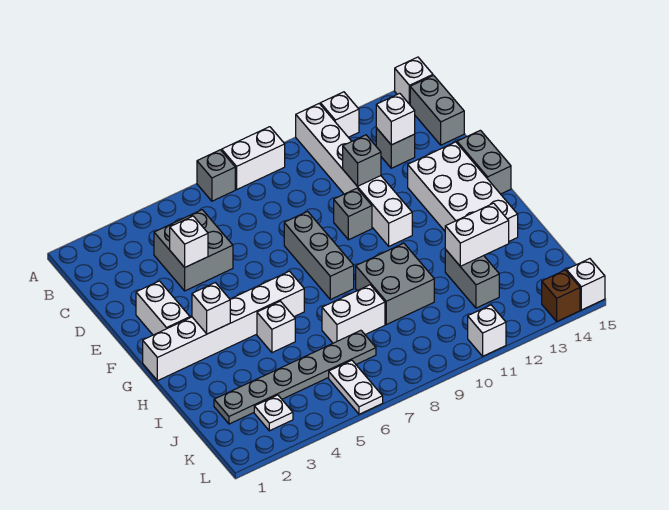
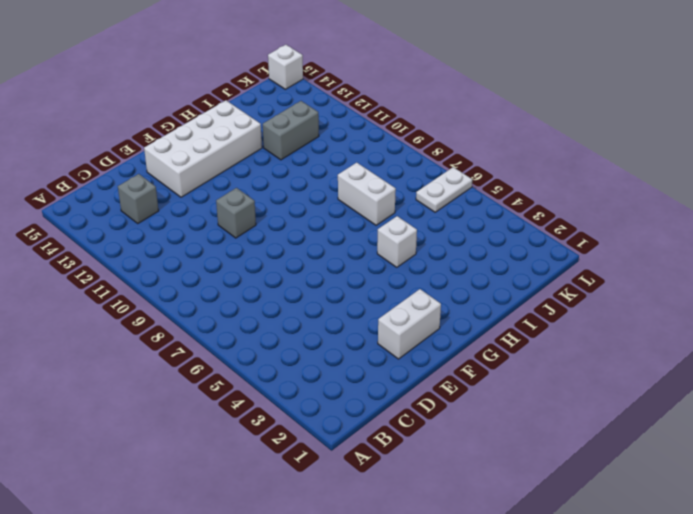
none -> grey brick A7 level 1
none -> white brick A8:A9 level 1
none -> white brick A11:F11 level 1

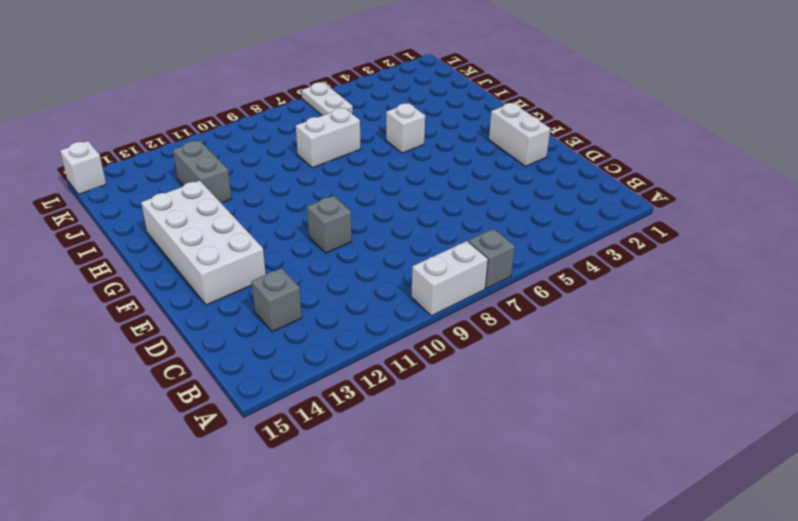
none -> white brick A11:F11 level 1
none -> white brick A12 level 1
none -> white brick A15 level 1

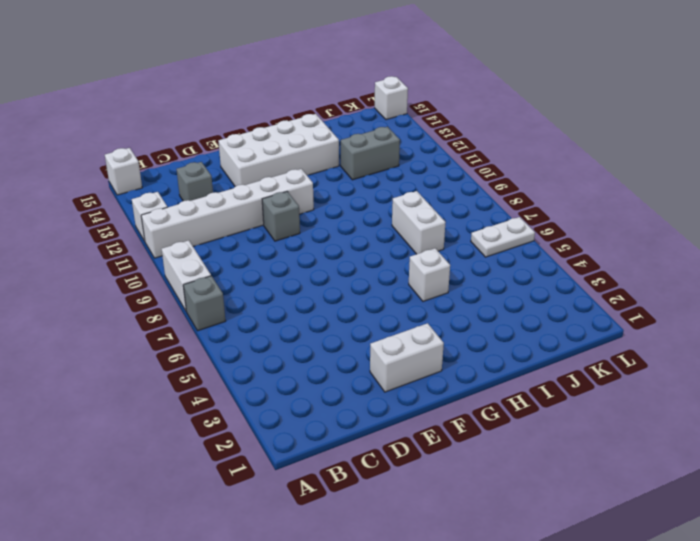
none -> grey brick B15:C15 level 1
none -> grey brick C4:D5 level 1
none -> grey brick E8:G8 level 1

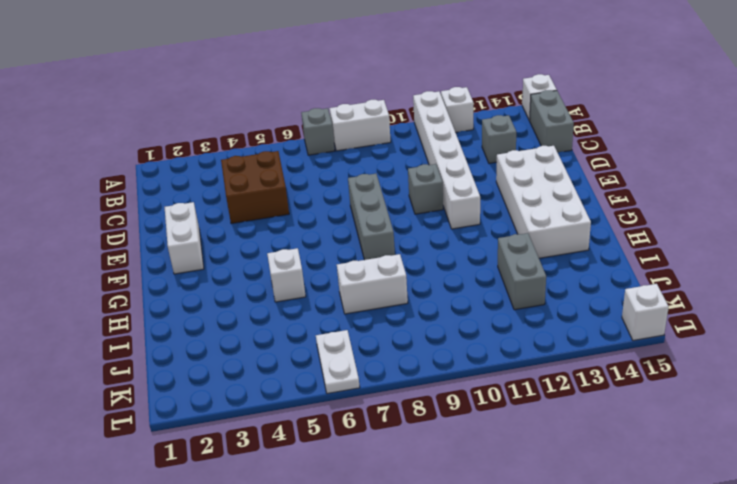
brown brick C4:D5 level 1 -> grey brick C4:D5 level 1
none -> grey brick E15:F15 level 1
none -> white brick G1:G6 level 1
none -> grey brick H9:I10 level 1

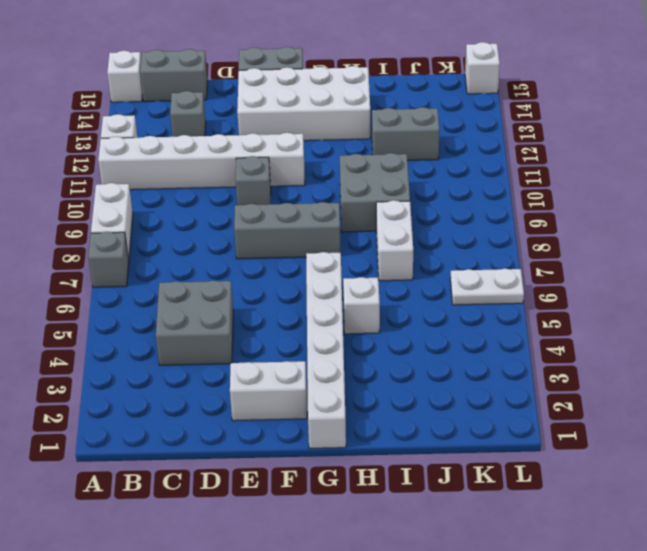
none -> grey plate J2:J7 level 1
none -> white plate K3 level 1
none -> white brick L11 level 1

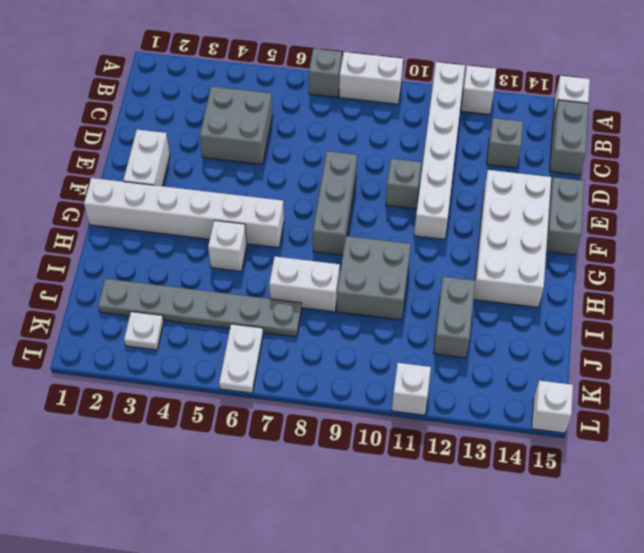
none -> brown brick L14 level 1
none -> white brick C13 level 2
none -> white brick D4 level 2

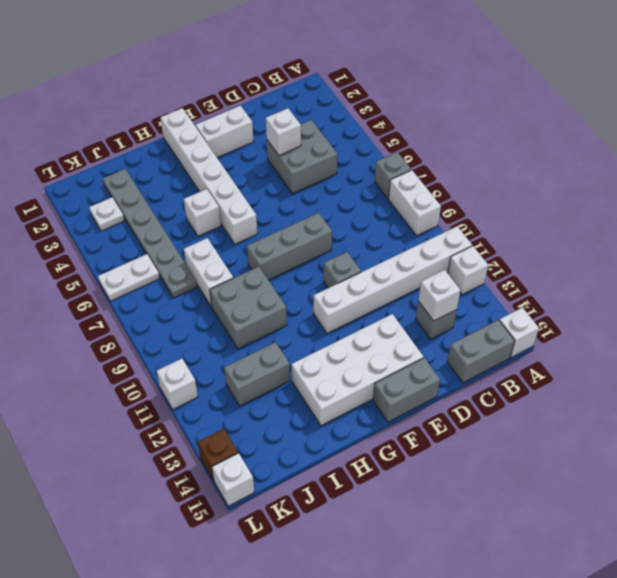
none -> grey brick D11 level 2
none -> white brick G3 level 2
none -> white brick I12:I13 level 2

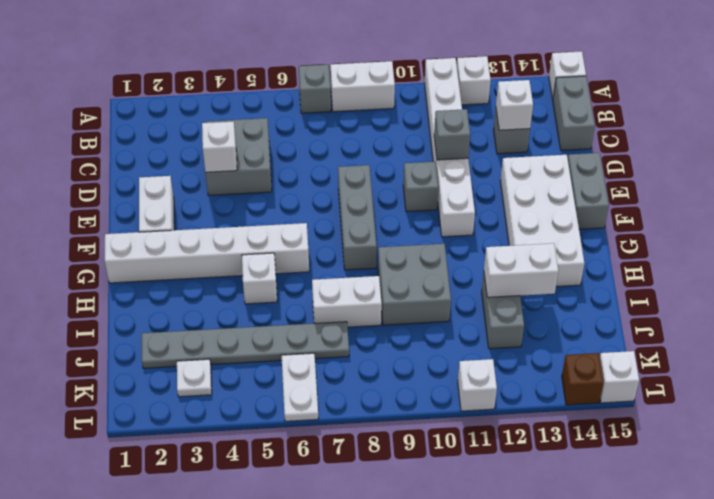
none -> white brick G3 level 2

